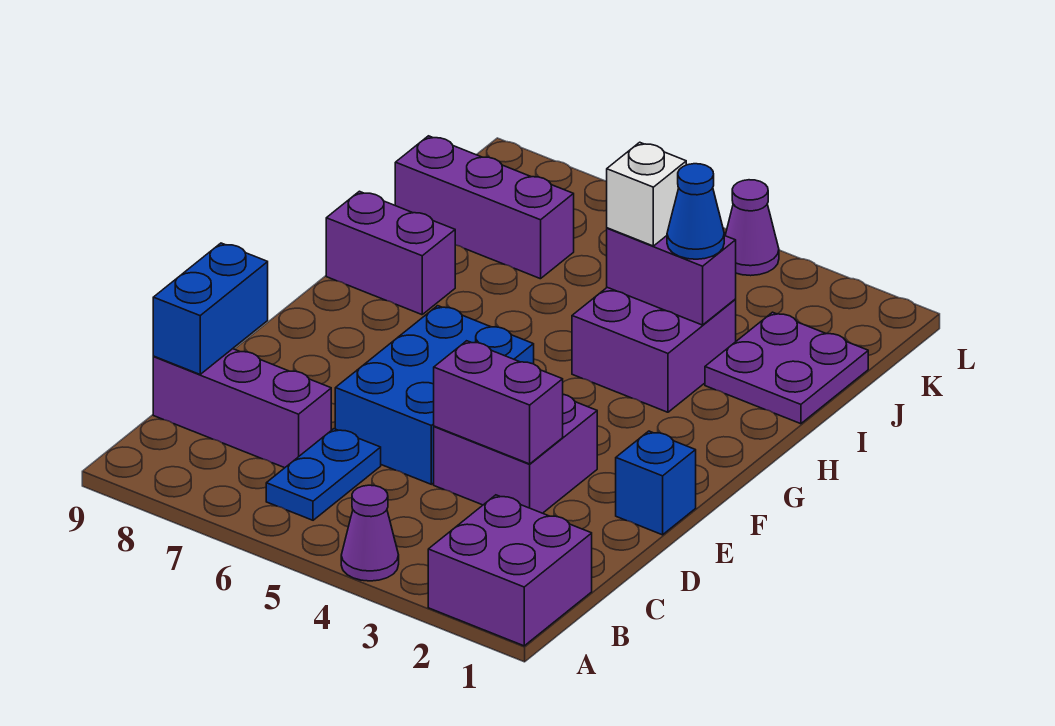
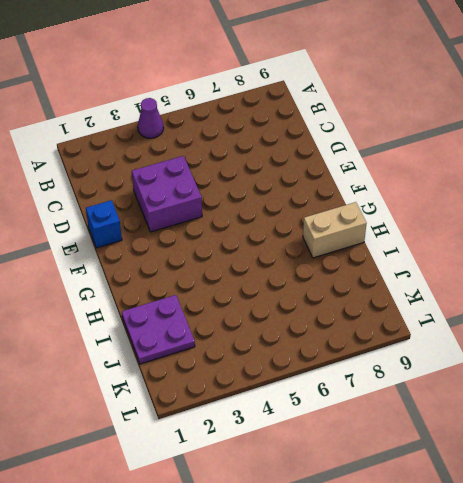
tan brick H8:H9 level 1 -> purple brick H8:H9 level 1
none -> purple brick A1:B2 level 1
none -> blue plate B6:C6 level 1
none -> purple brick C7:C9 level 1

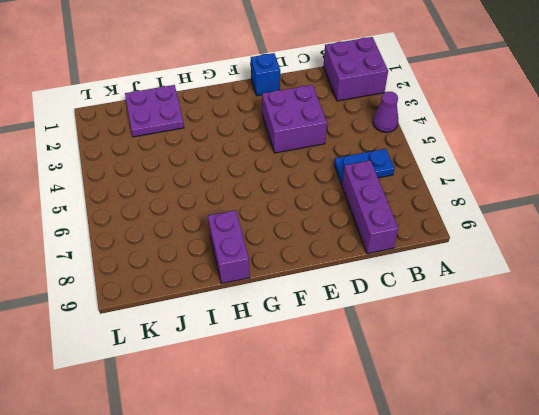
none -> blue brick D5:F6 level 1
none -> purple brick H3:I4 level 1
none -> purple brick J7:J9 level 1

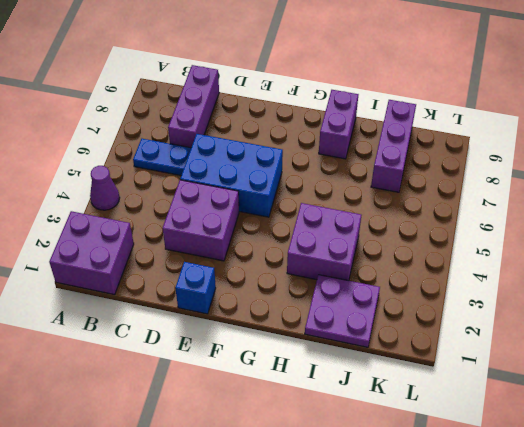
none -> purple cone L4 level 1
none -> blue brick C9:D9 level 2
none -> purple brick D3:D4 level 2

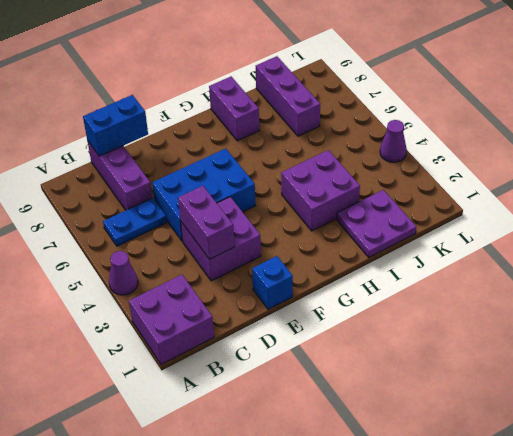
none -> purple brick I3:I4 level 2
none -> blue cone I3 level 3
none -> white brick I4 level 3

